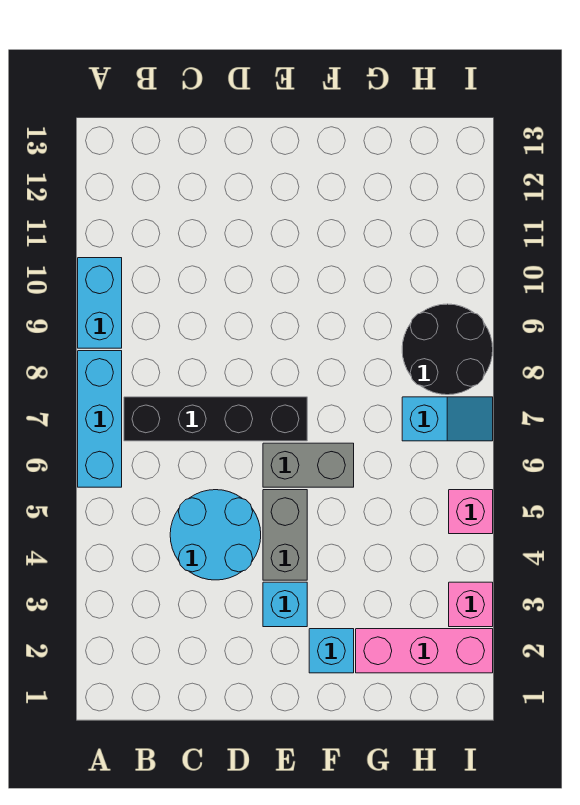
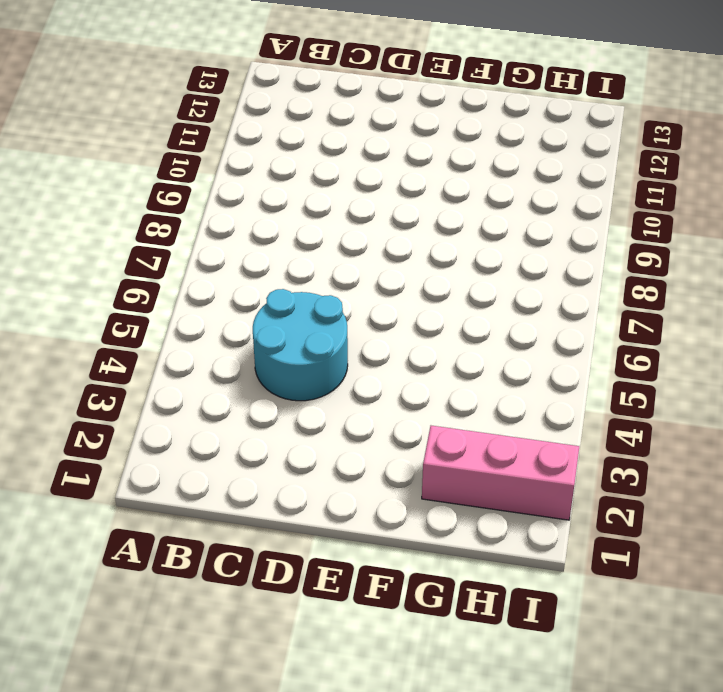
none -> cyan brick A6:A8 level 1
none -> cyan brick A9:A10 level 1
none -> black brick B7:E7 level 1

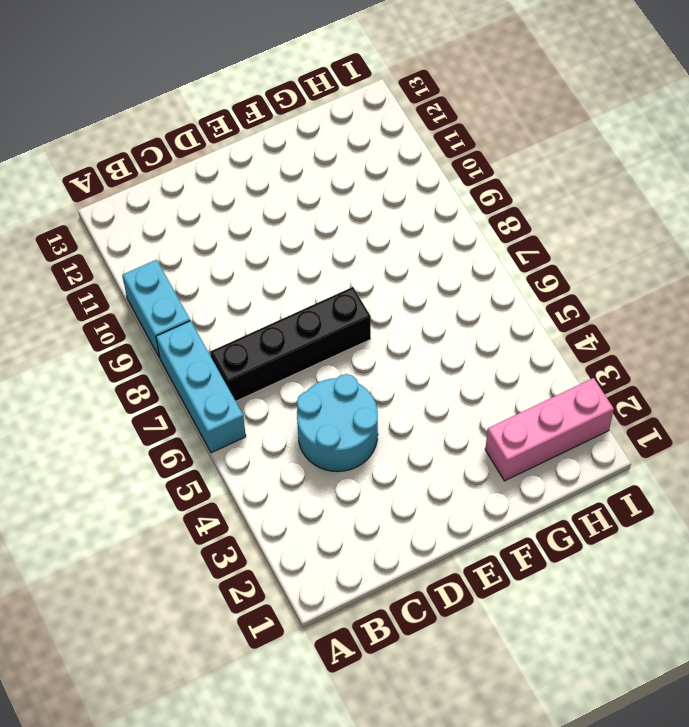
none -> cyan brick E3 level 1
none -> grey brick E4:E5 level 1
none -> grey brick E6:F6 level 1

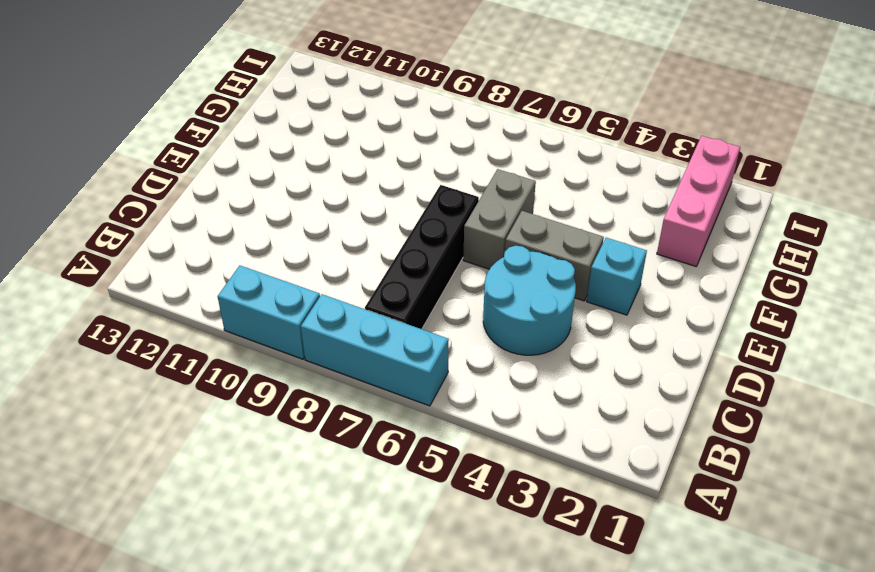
none -> cyan brick F2 level 1
none -> cyan slope H7:I7 level 1 top H
none -> black round brick H8:I9 level 1

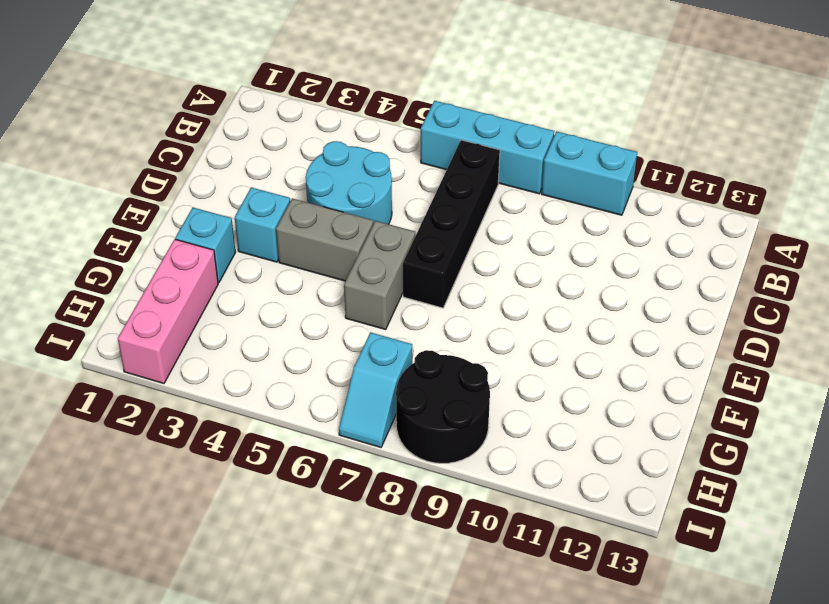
none -> pink brick I3 level 1
none -> pink brick I5 level 1

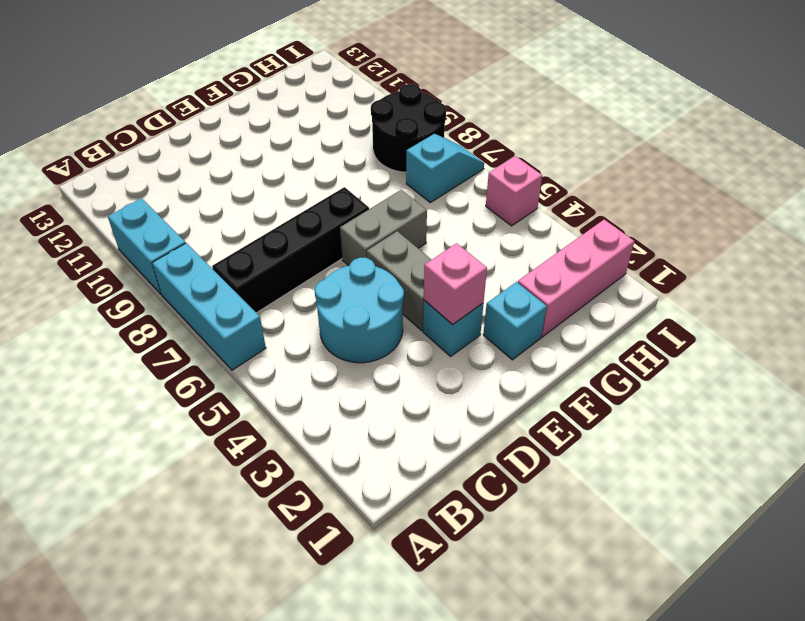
pink brick E3 level 2 -> pink brick I3 level 1

